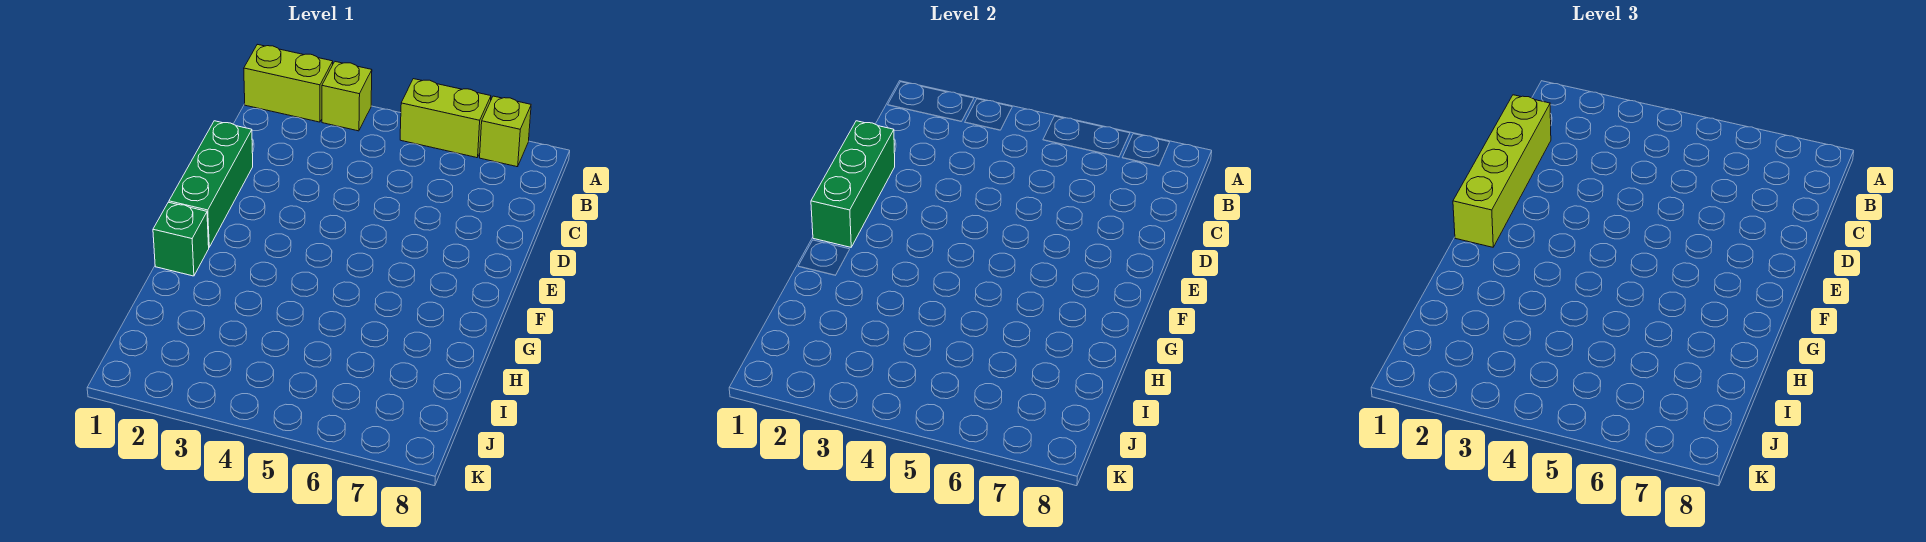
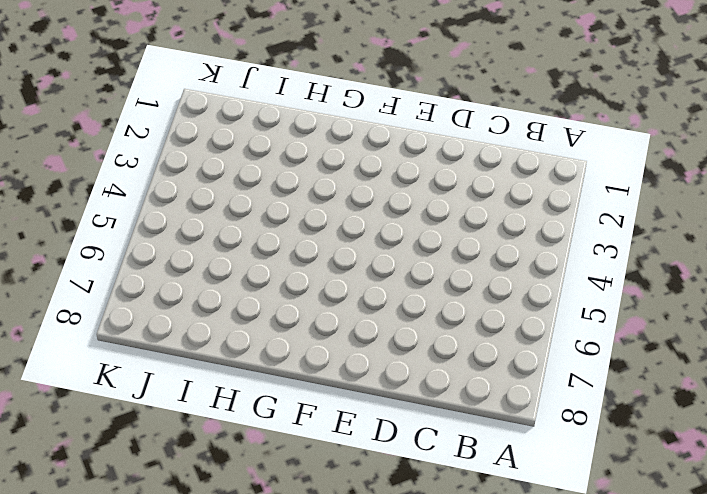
none -> lime brick A1:A2 level 1
none -> lime brick A3 level 1

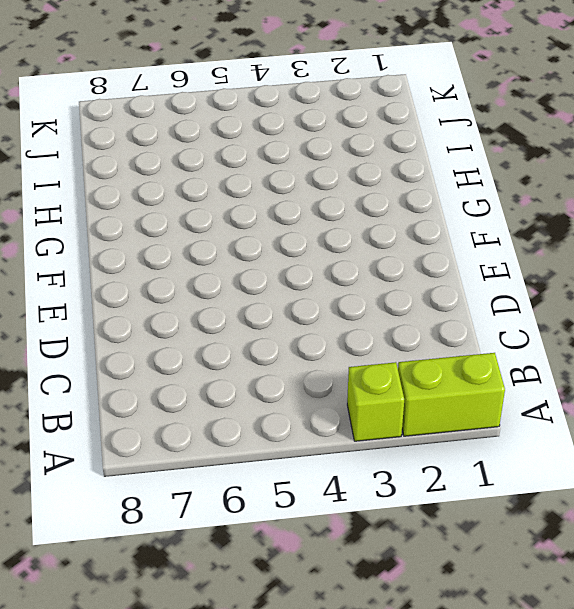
none -> lime brick A5:A6 level 1
none -> lime brick A7 level 1

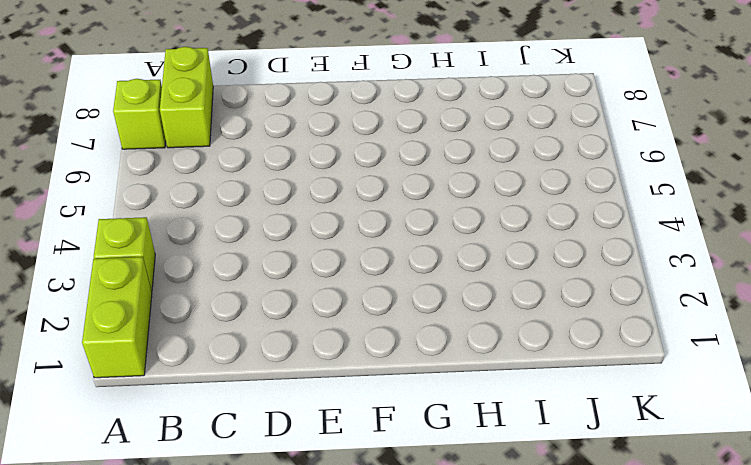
lime brick B7:B8 level 1 -> lime brick A5:A6 level 1
none -> green brick D1:F1 level 1
none -> green brick G1 level 1

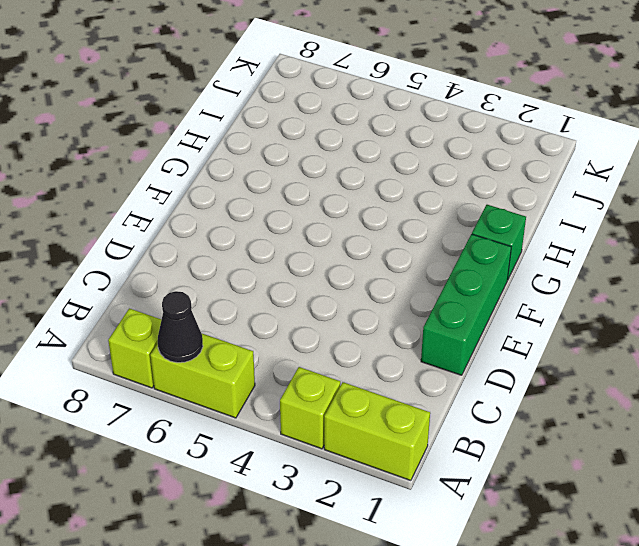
black cone A6 level 2 -> none
none -> green brick D1:F1 level 2
none -> lime brick C1:F1 level 3

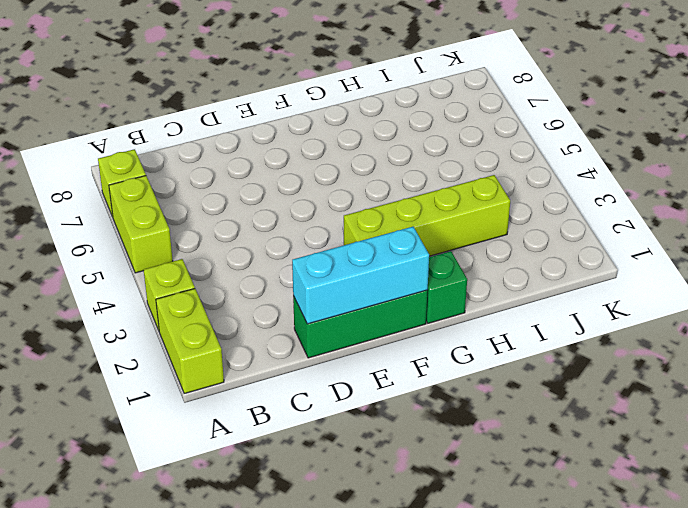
cyan brick D1:F1 level 2 -> green brick D1:F1 level 2
lime brick F3:I3 level 1 -> lime brick C1:F1 level 3

